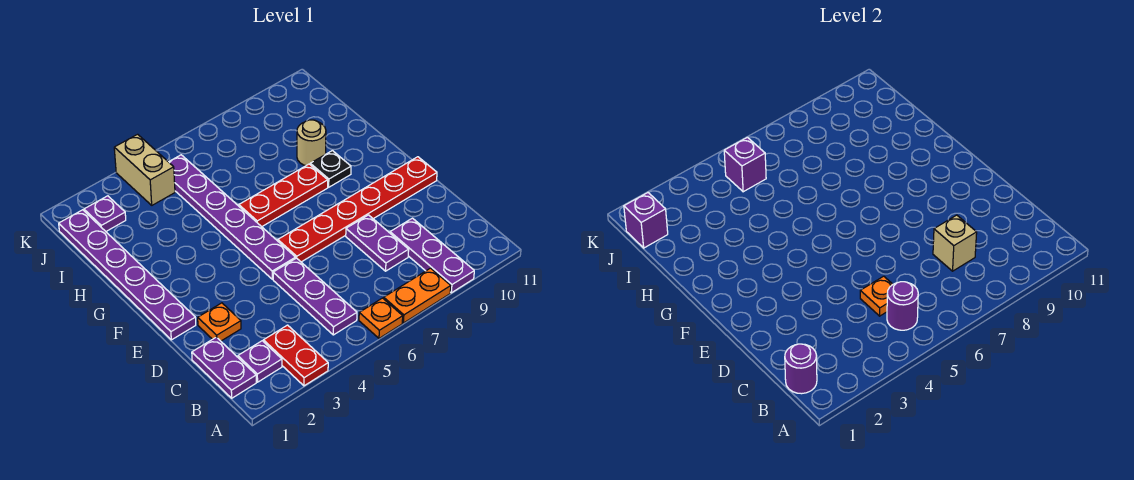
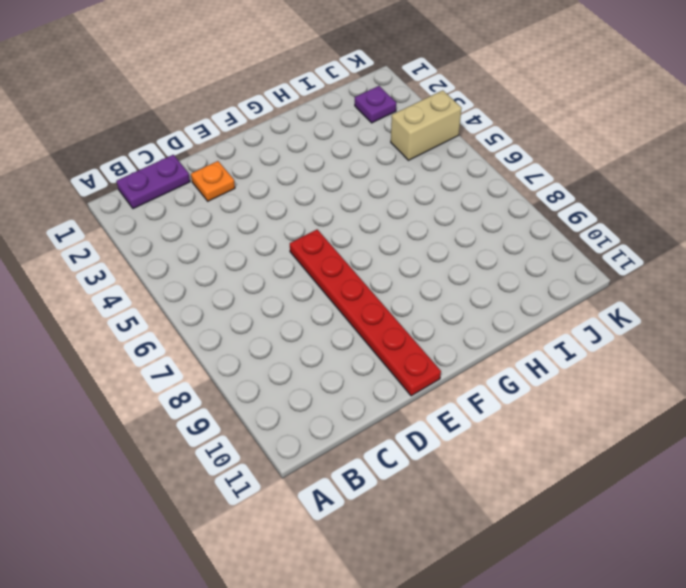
none -> red plate A3:B3 level 1
none -> orange plate A6 level 1
none -> orange plate A7:A8 level 1

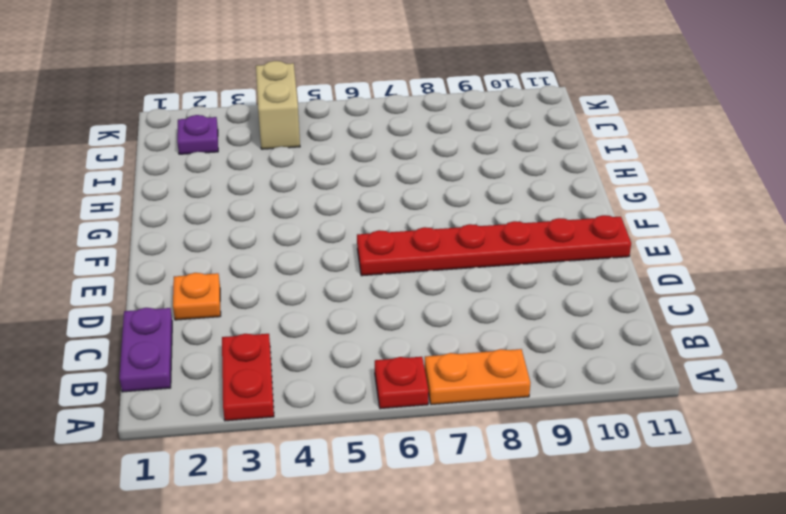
red plate A6 level 1 -> orange plate A6 level 1
none -> purple plate A9:C9 level 1
none -> purple plate B2 level 1
none -> purple plate B5:D5 level 1

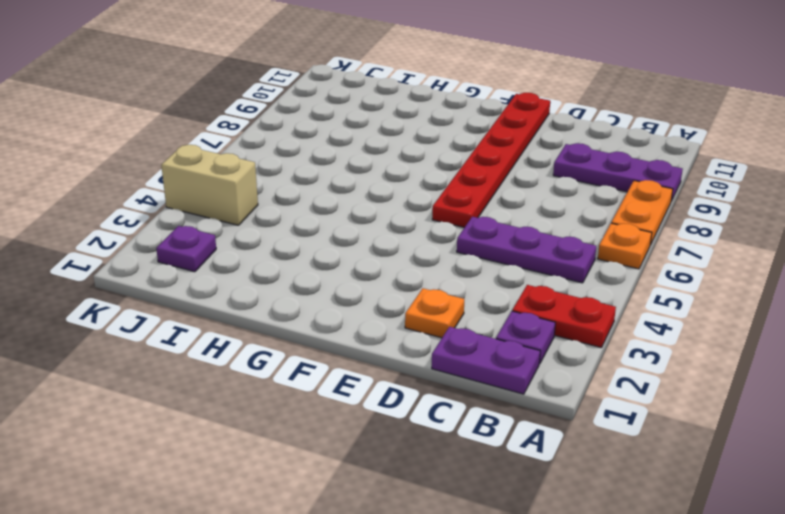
none -> purple plate C8:D8 level 1
none -> purple plate E1:J1 level 1
none -> purple plate E5:J5 level 1

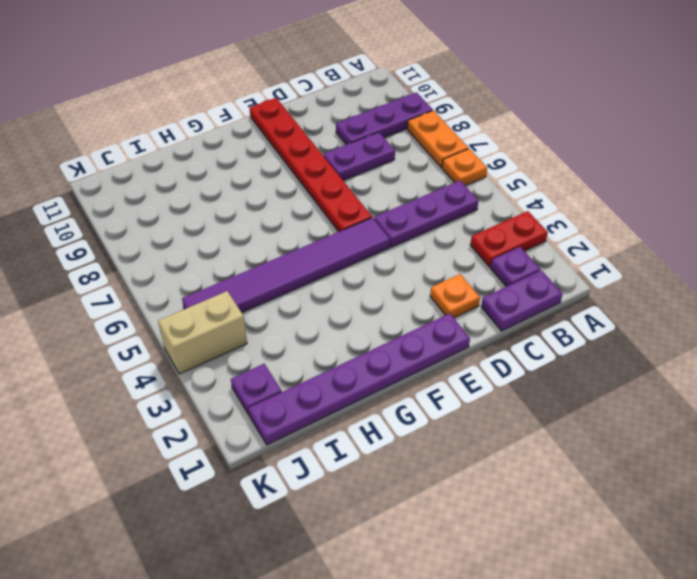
purple tile E5:J5 level 1 -> purple plate E5:J5 level 1
none -> red plate G6:G8 level 1
none -> black plate G9 level 1
none -> tan round brick H9 level 1

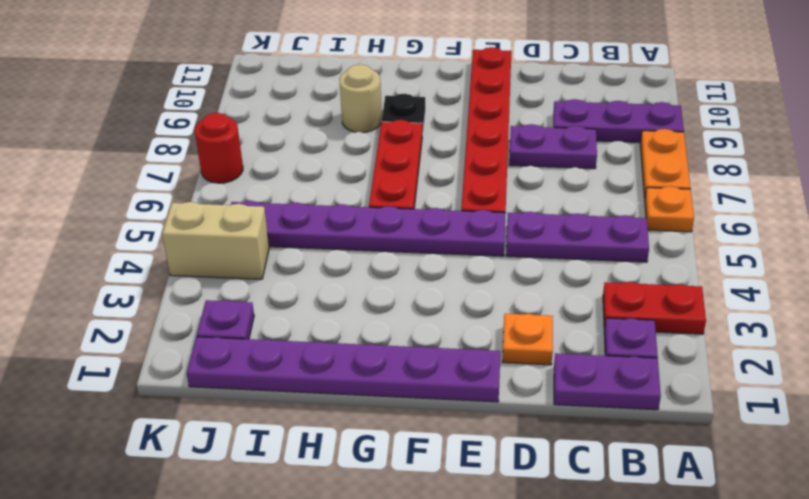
red round brick K7 level 1 -> none
none -> purple round brick B1 level 2
none -> purple round brick B5 level 2
none -> orange plate C5 level 2

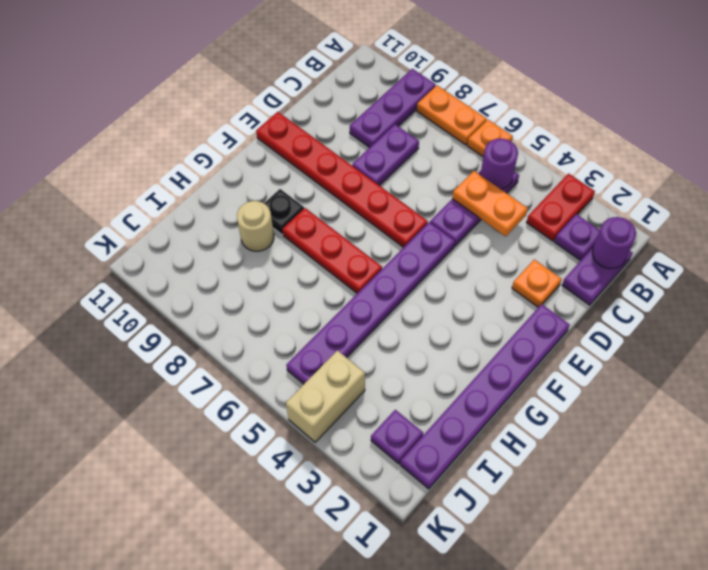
orange plate C4:C5 level 2 -> orange plate C5 level 2
none -> tan brick C8 level 2
none -> purple brick J1 level 2
none -> purple brick J5 level 2

